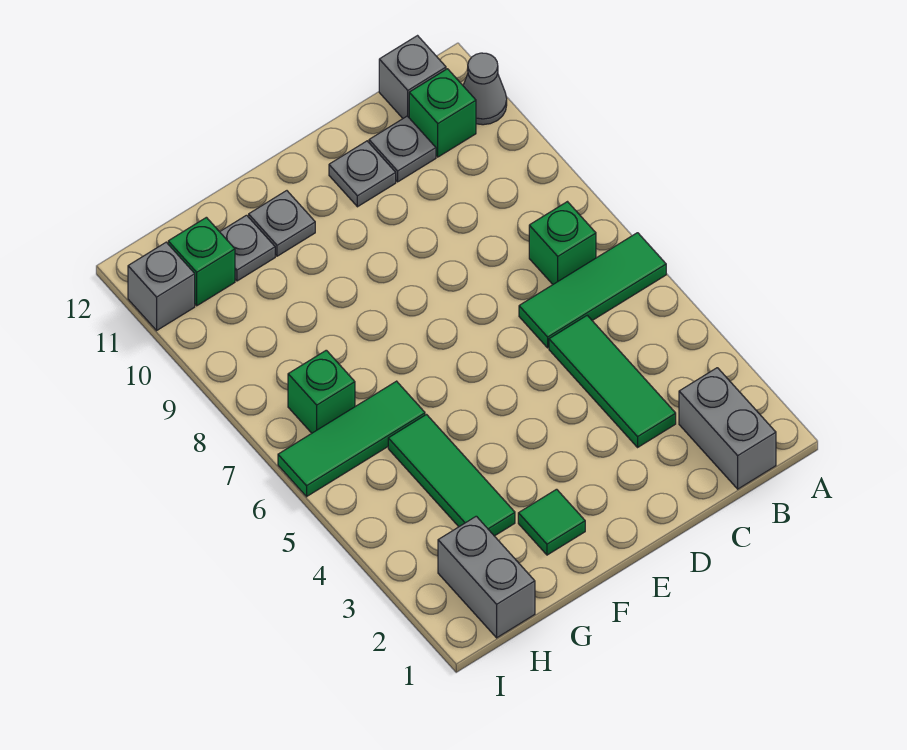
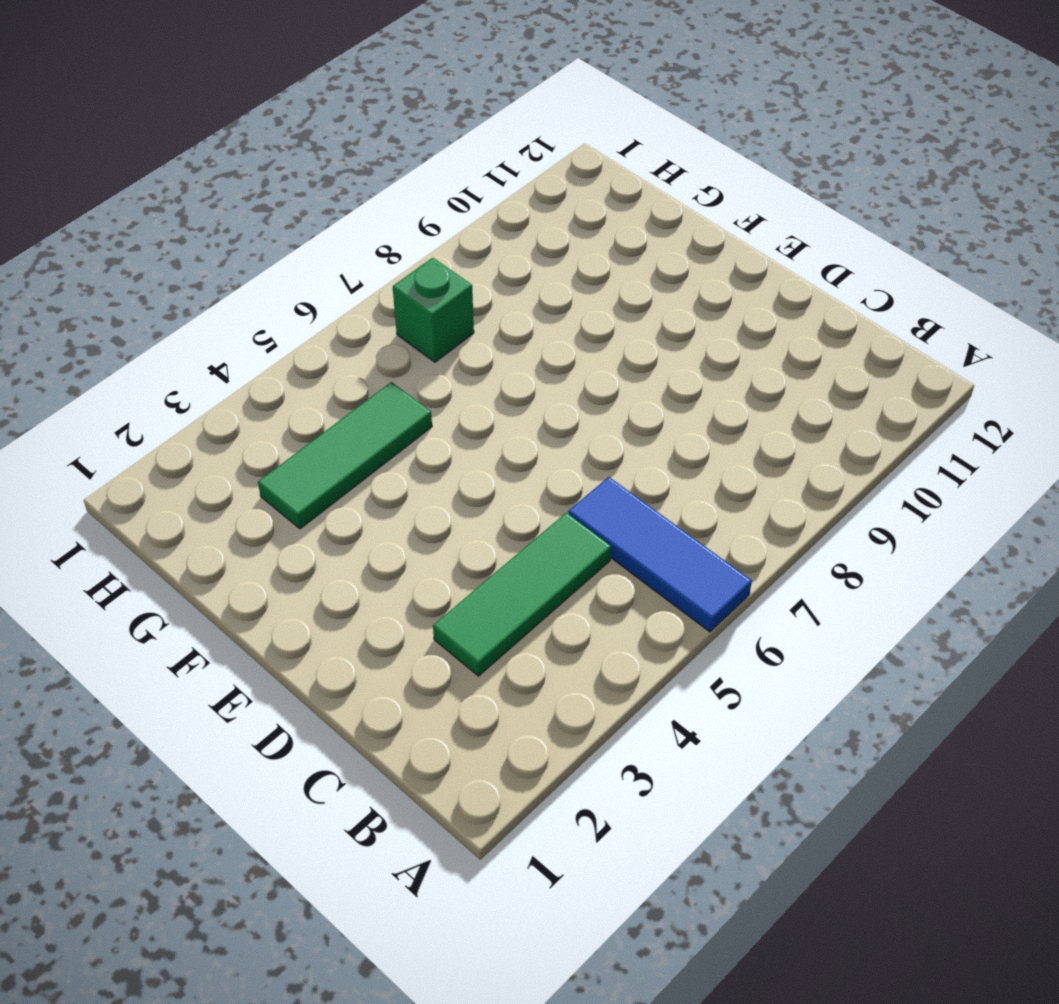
blue tile A6:C6 level 1 -> green tile A6:C6 level 1
none -> grey cone A11 level 1
none -> grey brick B1:B2 level 1
none -> green brick B7 level 1

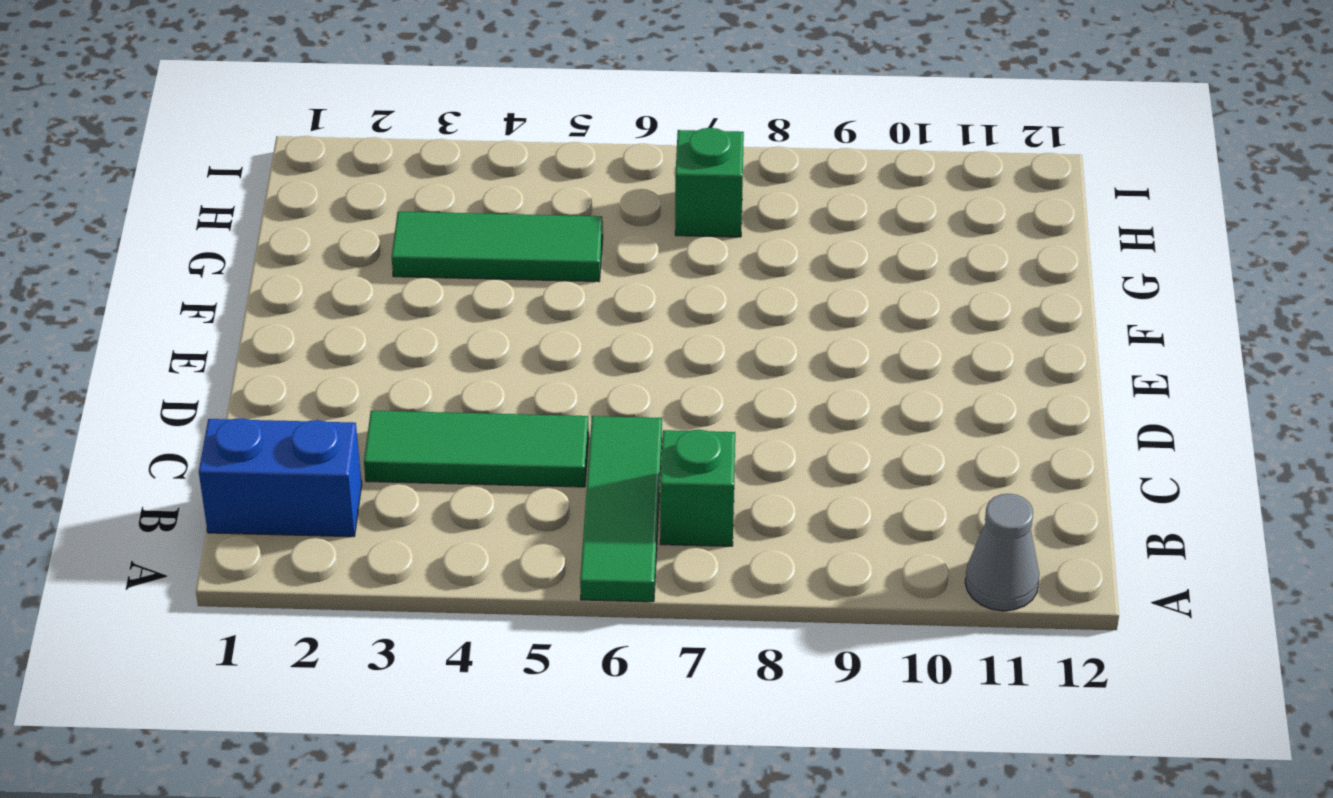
blue brick B1:B2 level 1 -> grey brick B1:B2 level 1
none -> green brick B11 level 1
none -> grey brick B12 level 1
none -> grey plate C11 level 1

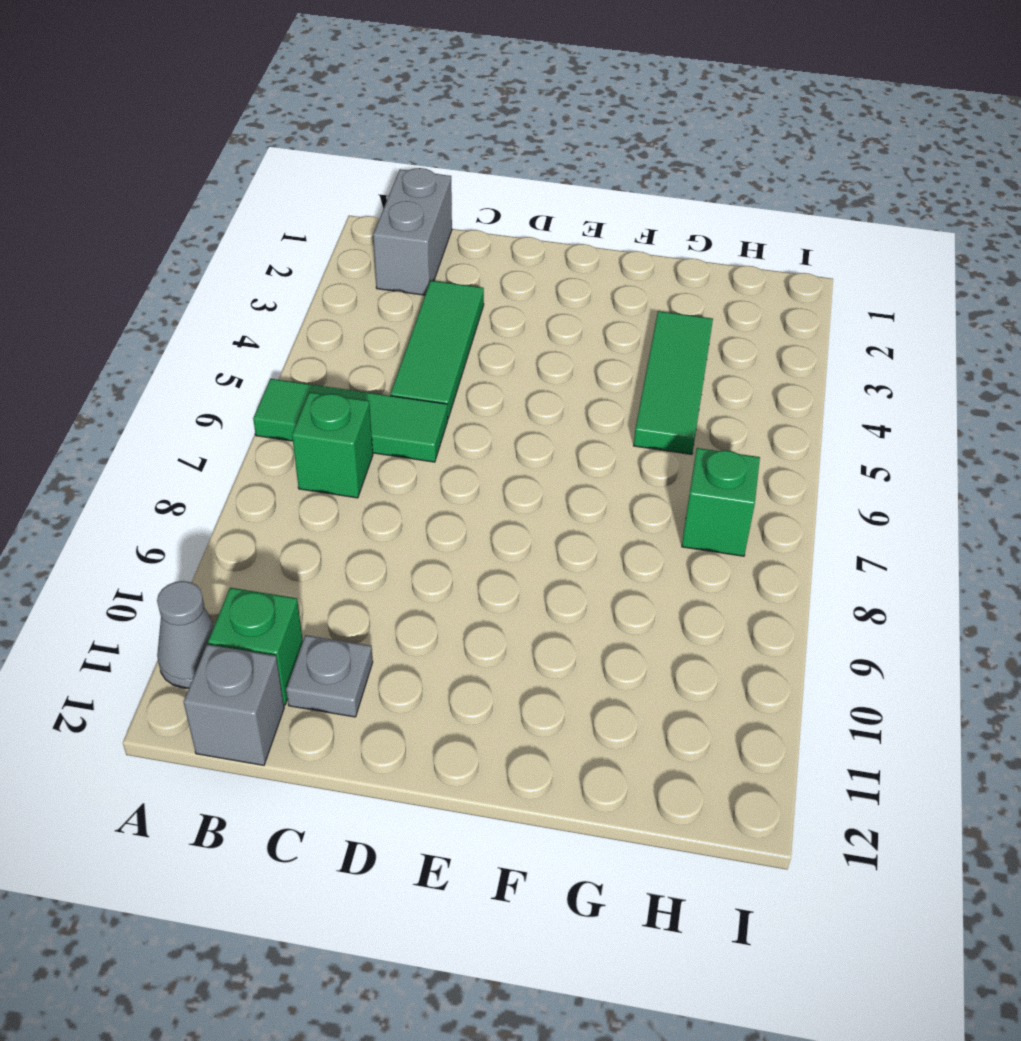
none -> grey plate D11 level 1
none -> green tile F2 level 1
none -> grey plate F11 level 1

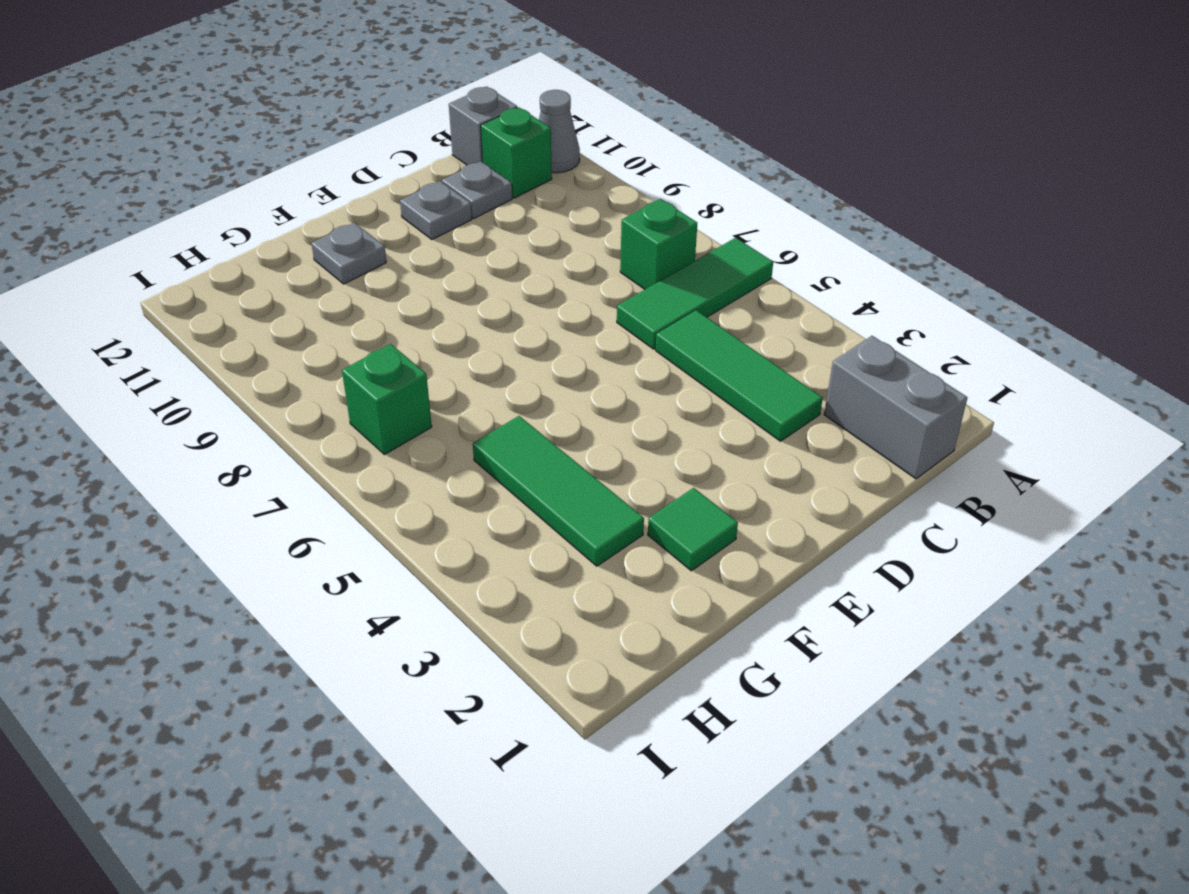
none -> green tile G6:I6 level 1
none -> grey plate G11 level 1
none -> grey brick H1:H2 level 1

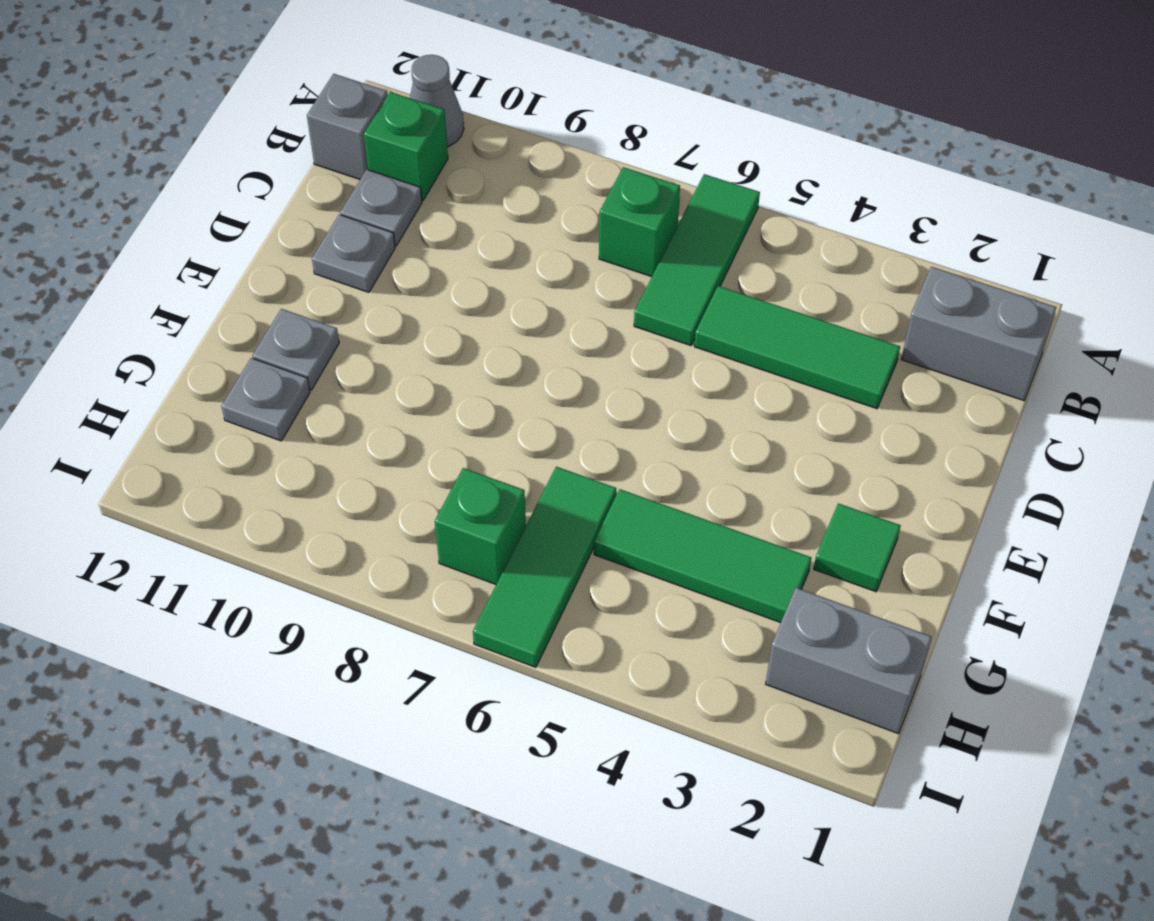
none -> green brick H11 level 1
none -> grey brick I11 level 1

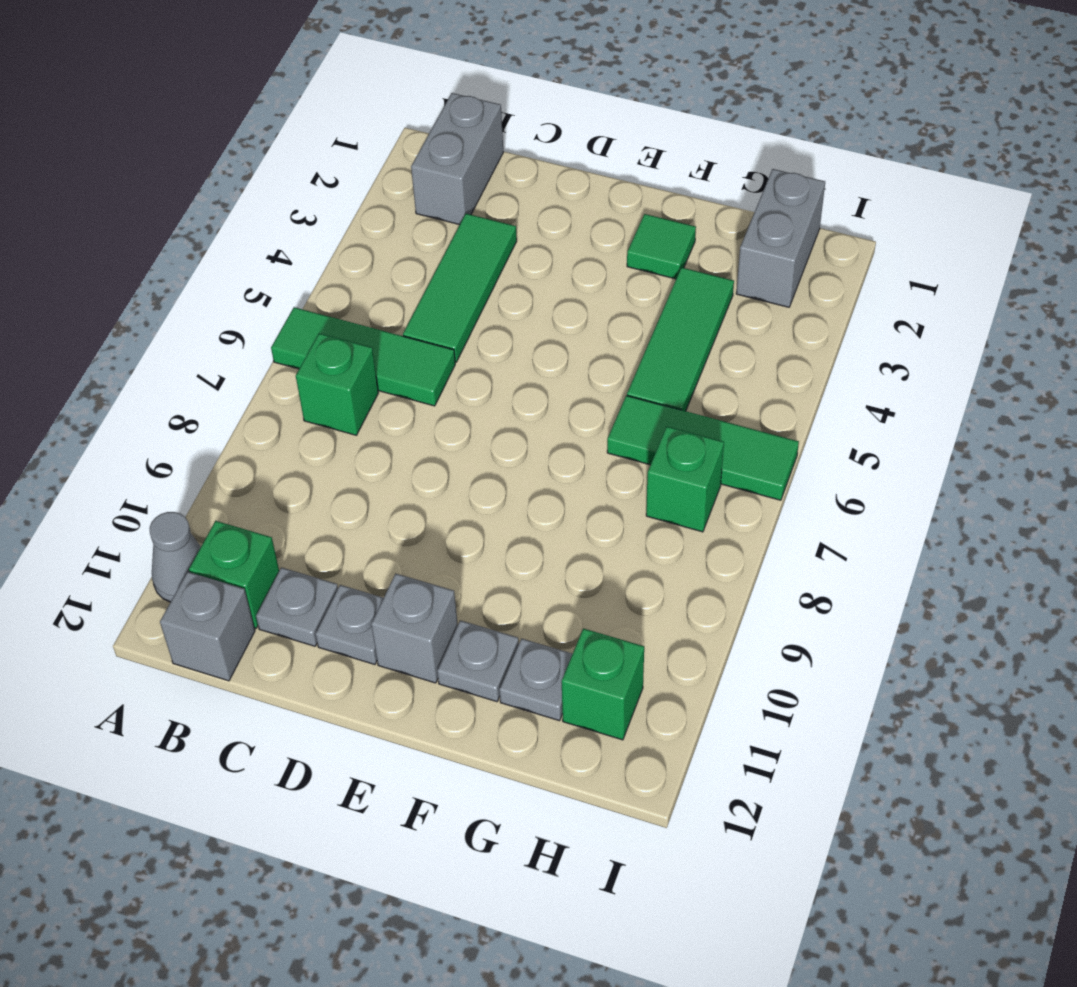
grey brick E11 level 1 -> grey brick I11 level 1

